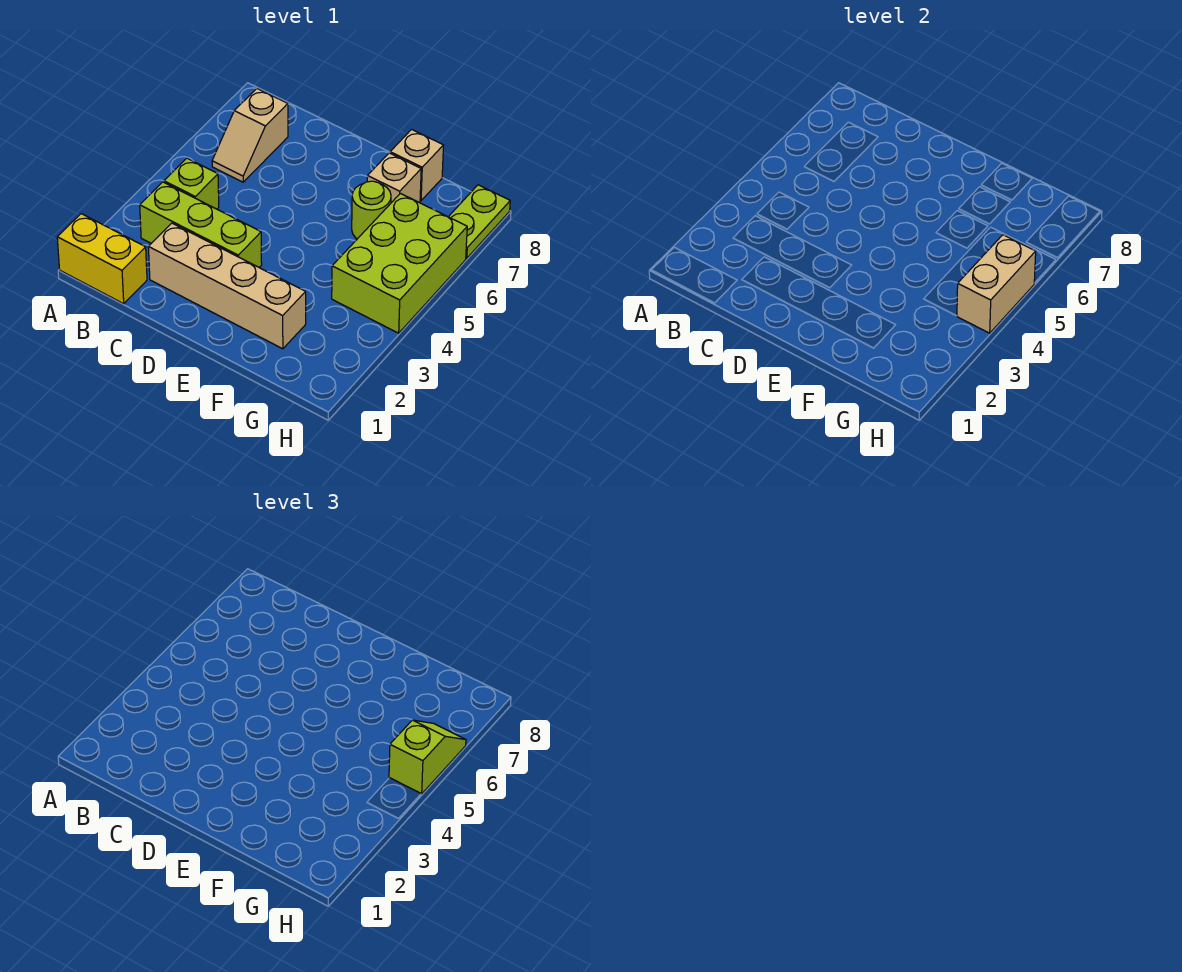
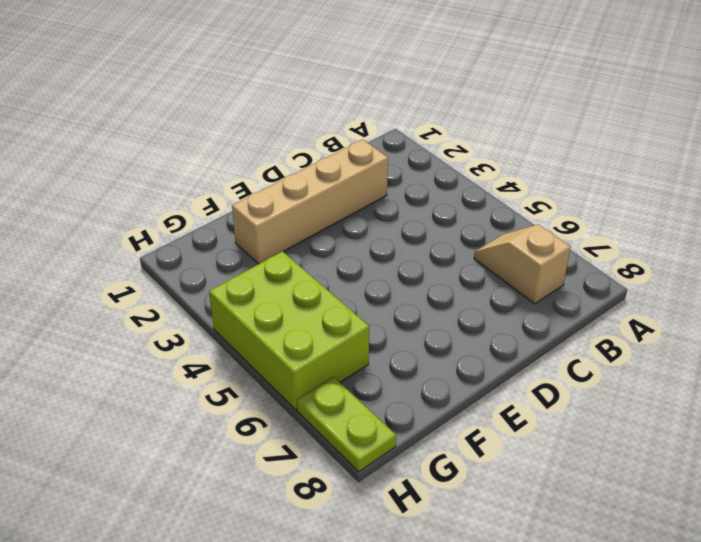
none -> yellow brick A1:B1 level 1
none -> lime brick B3:D3 level 1
none -> lime brick B4 level 1

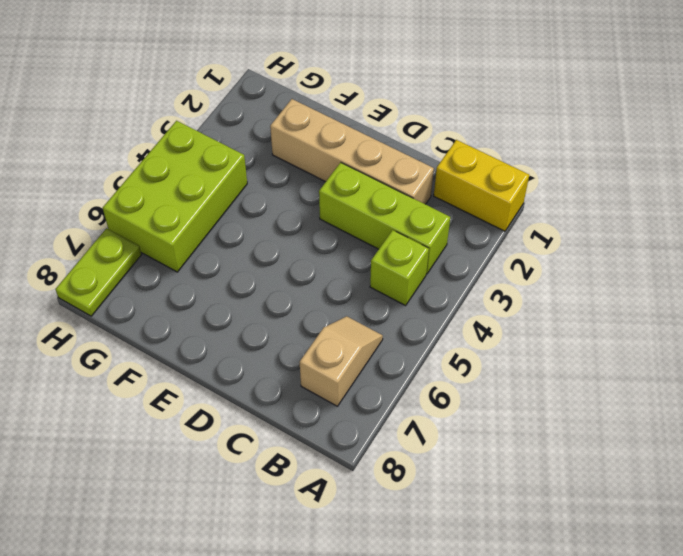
none -> lime round brick F6 level 1
none -> tan brick F7 level 1
none -> tan brick F8 level 1

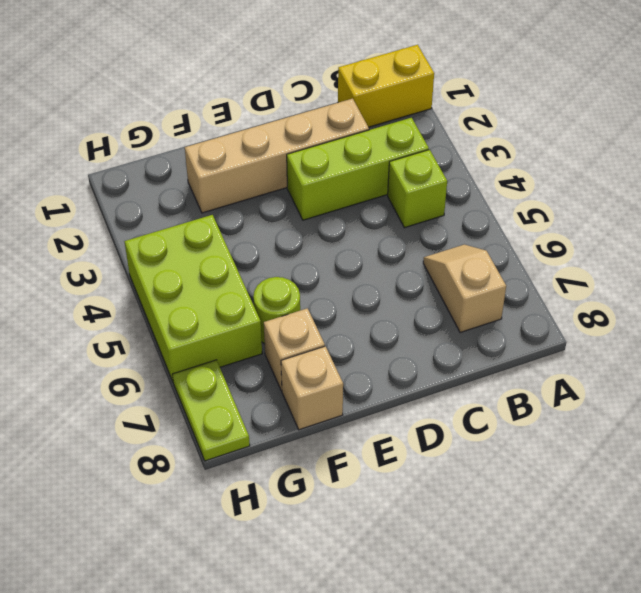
none -> tan brick H4:H5 level 2
none -> lime slope H5:H6 level 3 top 5

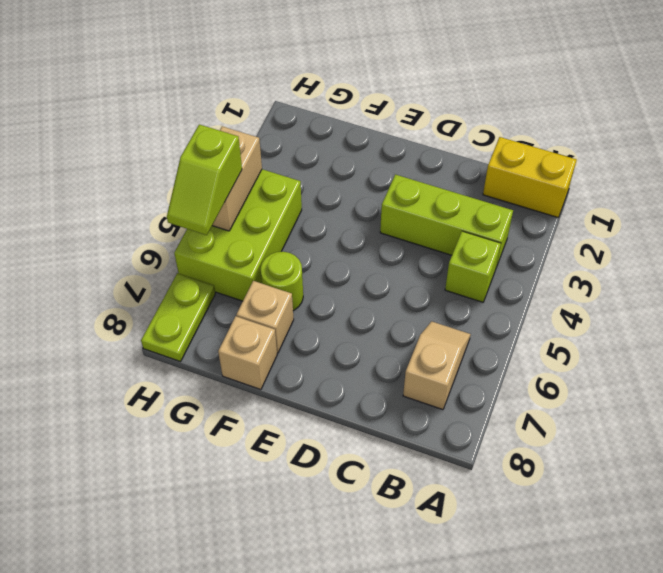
none -> tan brick C2:F2 level 1

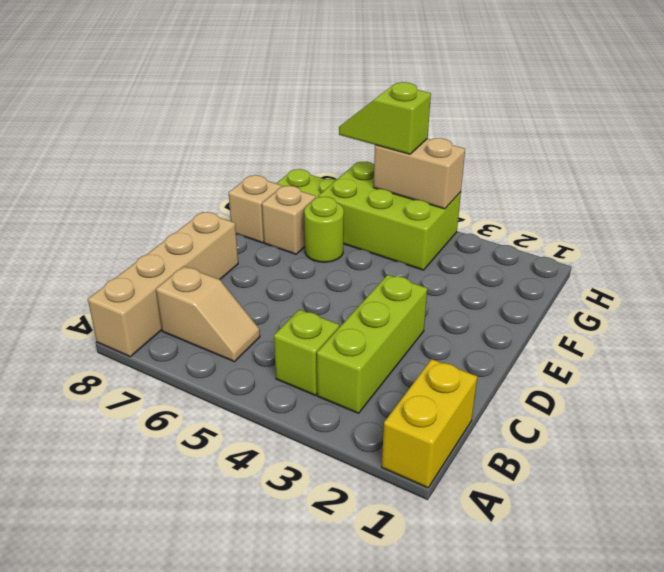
tan brick A8:D8 level 1 -> tan brick C2:F2 level 1

